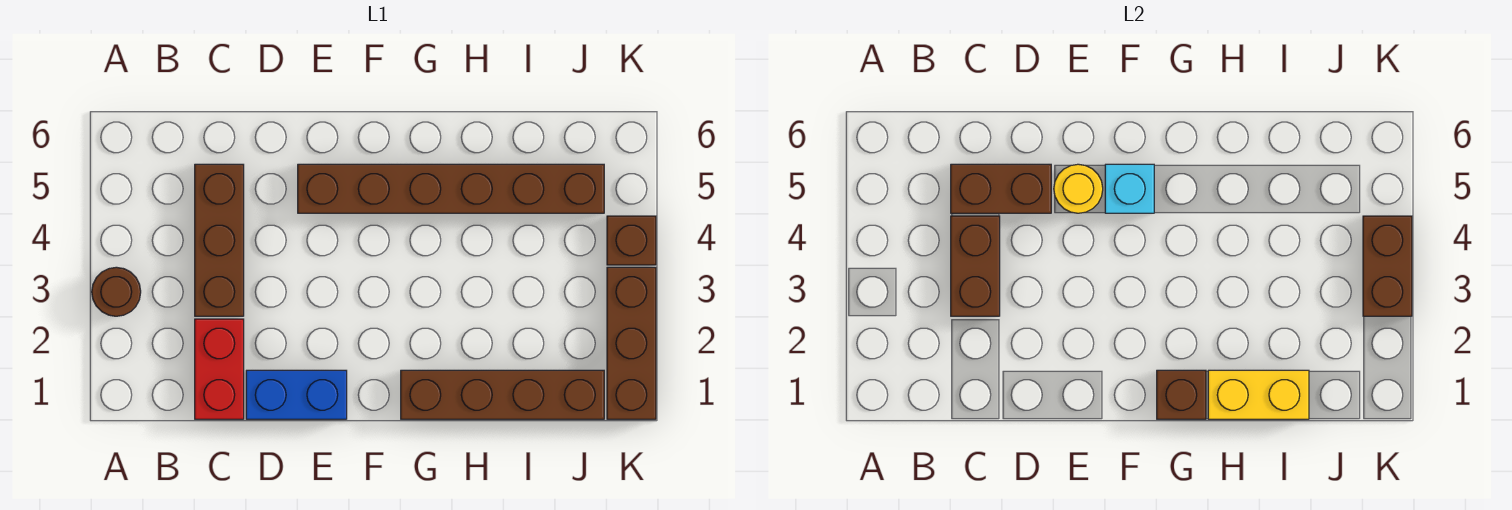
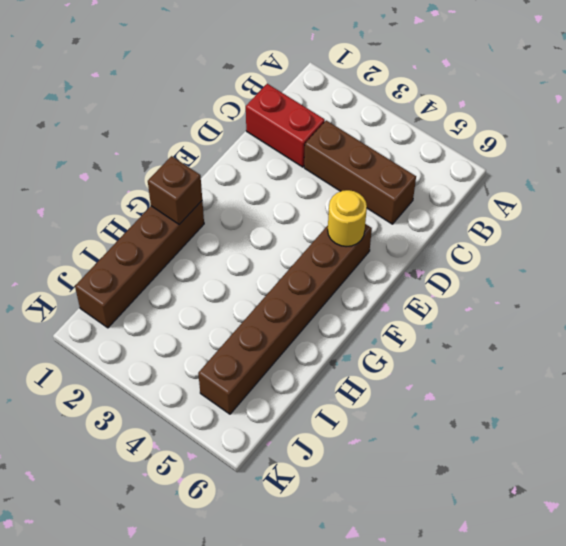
none -> brown round brick A3 level 1
none -> blue brick D1:E1 level 1
none -> brown brick K1:K3 level 1

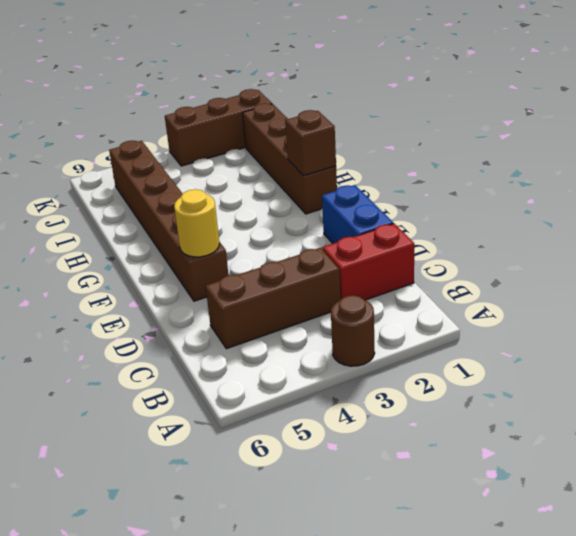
none -> brown brick K4 level 1
none -> brown brick C3:C4 level 2
none -> brown brick C5:D5 level 2

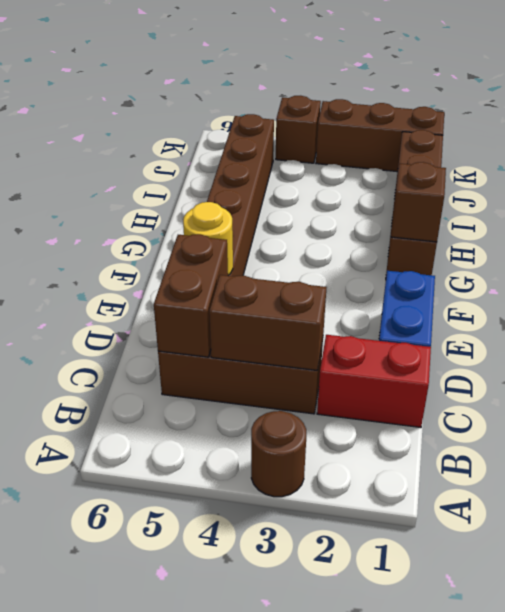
none -> cyan brick F5 level 2
none -> yellow brick H1:I1 level 2
none -> brown brick K3:K4 level 2

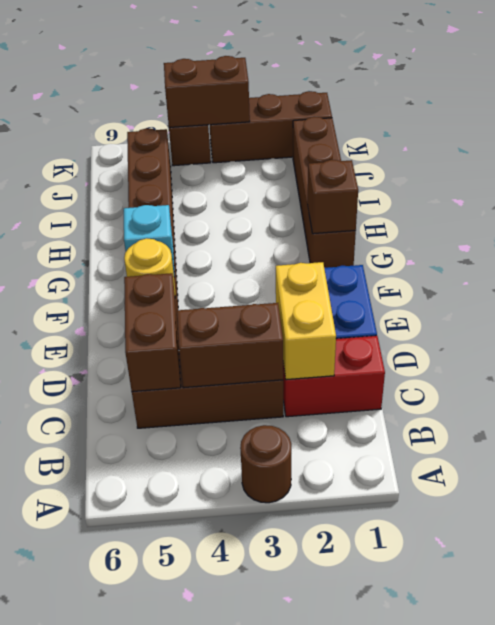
yellow brick C2:D2 level 2 -> yellow brick H1:I1 level 2

